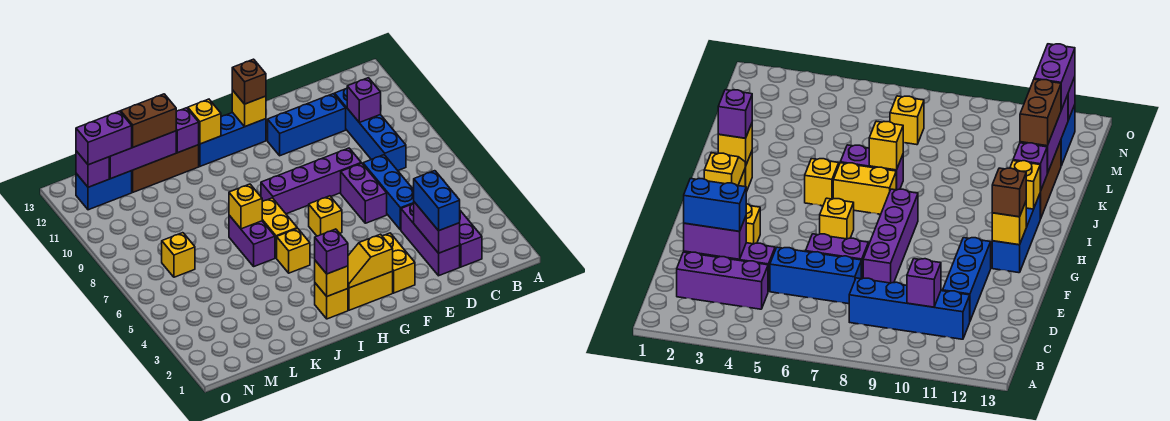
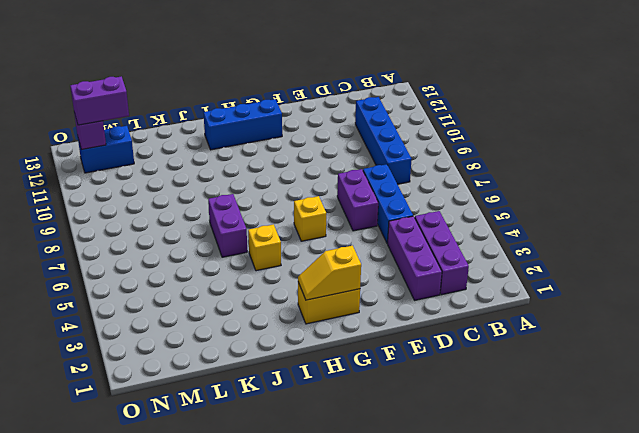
none -> blue brick D11:F11 level 1
none -> purple brick E8:H8 level 1
none -> yellow brick F2:F3 level 1
none -> yellow brick I2 level 1

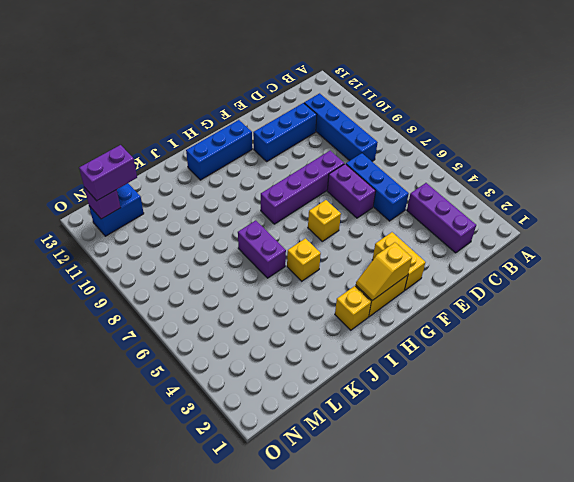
none -> purple brick D2:D4 level 1
none -> yellow brick I6:I7 level 1
none -> brown brick J12:L12 level 1
none -> yellow brick M7 level 1

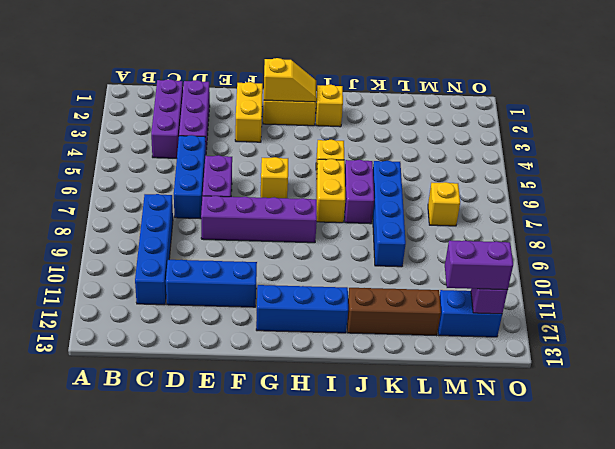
blue brick K6:K9 level 1 -> none
none -> purple brick C10 level 2
none -> purple brick D2:D3 level 2
none -> yellow brick G12 level 2
none -> yellow brick I2 level 2

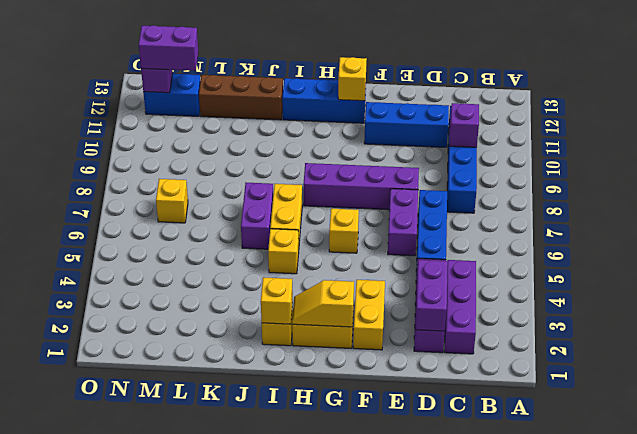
none -> yellow brick I12 level 2
none -> yellow brick J7 level 2
none -> purple brick J12 level 2
none -> purple brick K12:M12 level 2

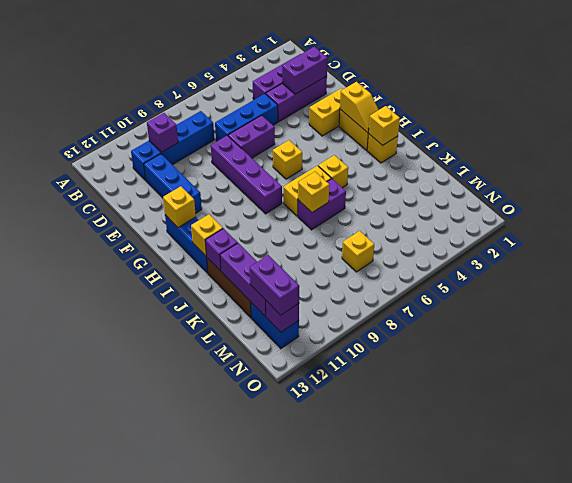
none -> blue brick D2:D3 level 3
none -> brown brick G12 level 3
none -> purple brick I2 level 3
none -> brown brick K12:L12 level 3

